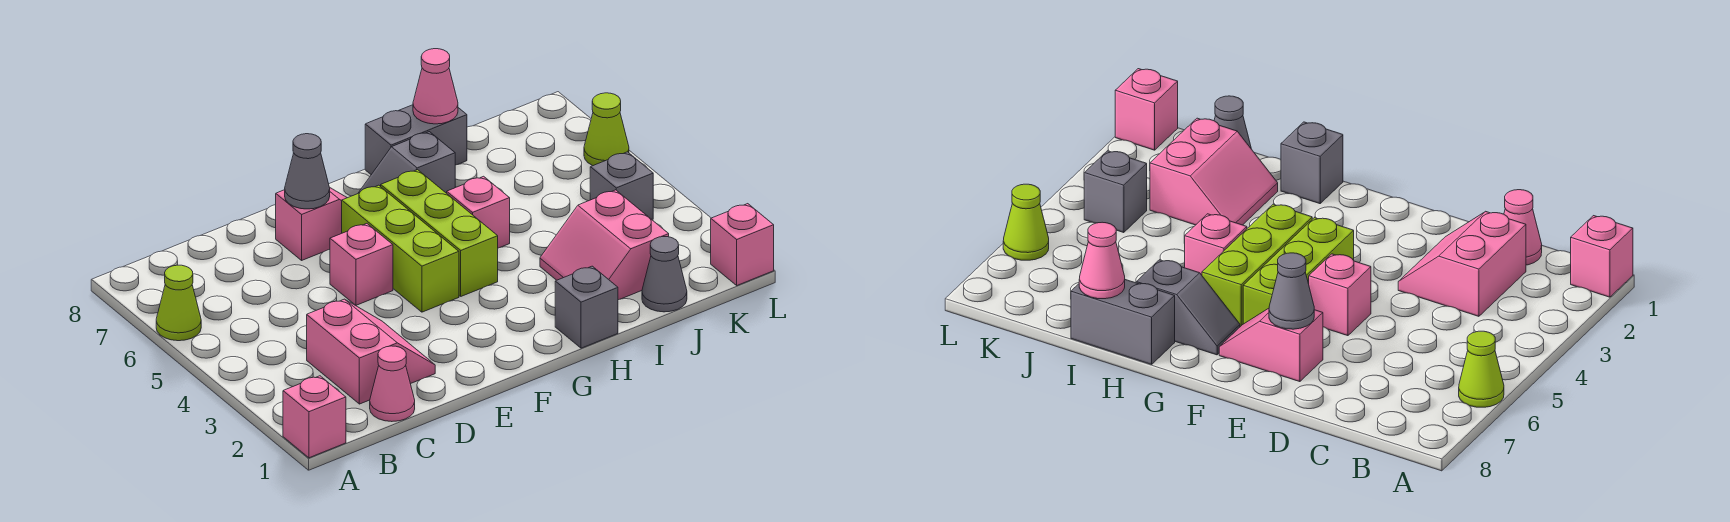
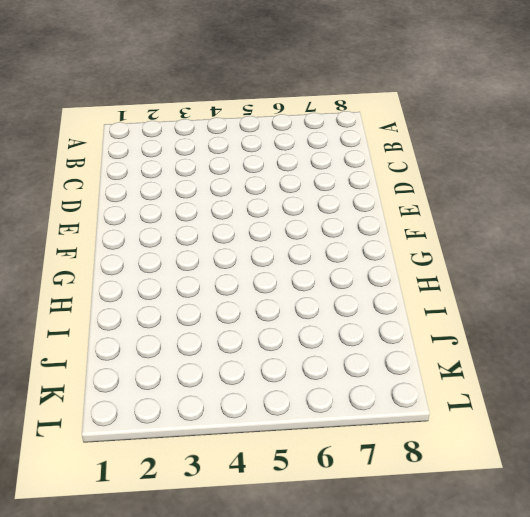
none -> pink brick A1 level 1
none -> lime cone A6 level 1
none -> pink cone C1 level 1

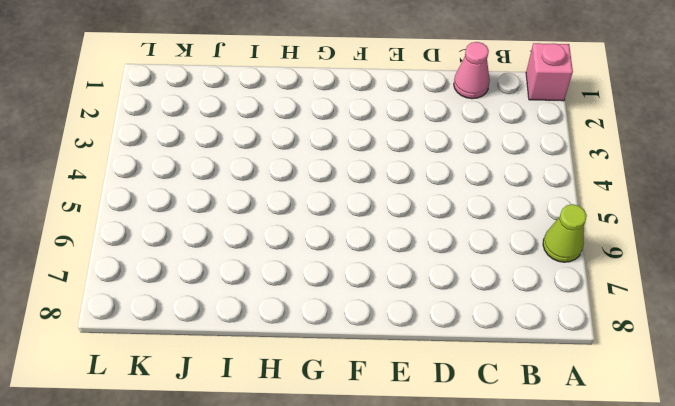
none -> pink slope C2:D3 level 1 top C
none -> pink brick E5 level 1
none -> pink slope E7:F7 level 1 top E

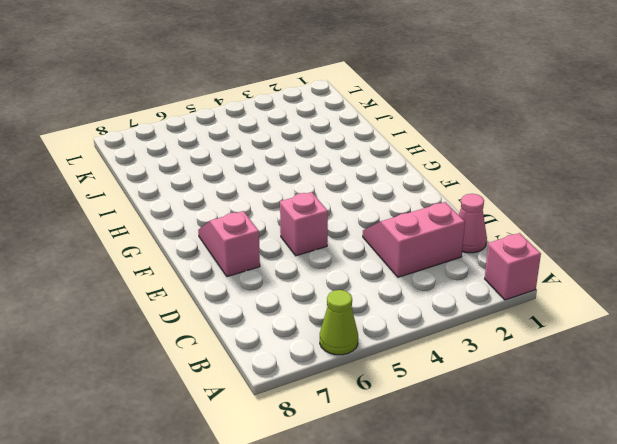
none -> lime brick F4:F6 level 1
none -> lime brick G4:G6 level 1
none -> grey slope G7:H7 level 1 top H

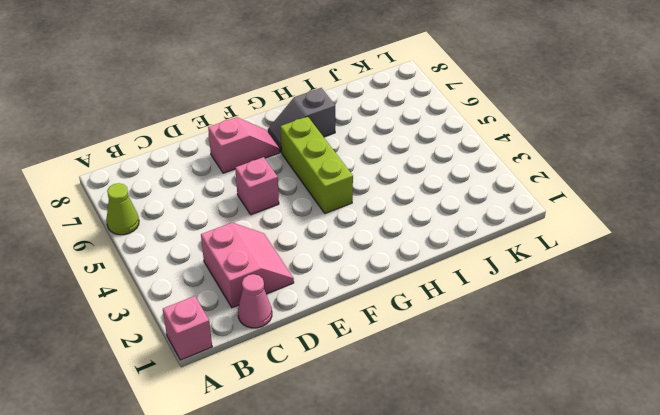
none -> lime brick F4:F6 level 1
none -> grey brick H1 level 1
none -> pink brick H5 level 1

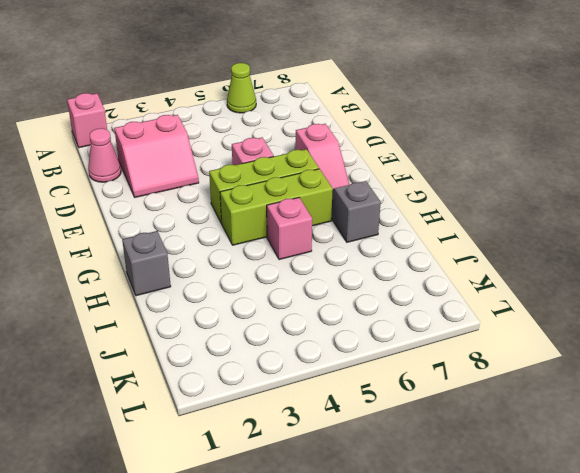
none -> grey brick H8:I8 level 1
none -> pink slope I2:J3 level 1 top J
none -> grey cone J1 level 1

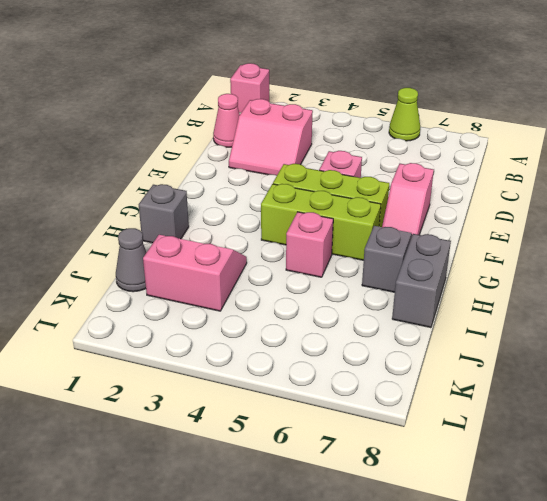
none -> grey brick K4 level 1
none -> pink brick L1 level 1
none -> lime cone L6 level 1

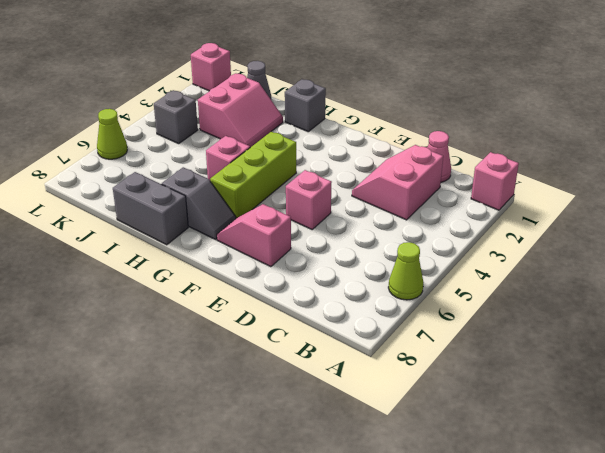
none -> lime brick F4:F6 level 1
none -> grey cone E7 level 2
none -> pink cone I8 level 2

